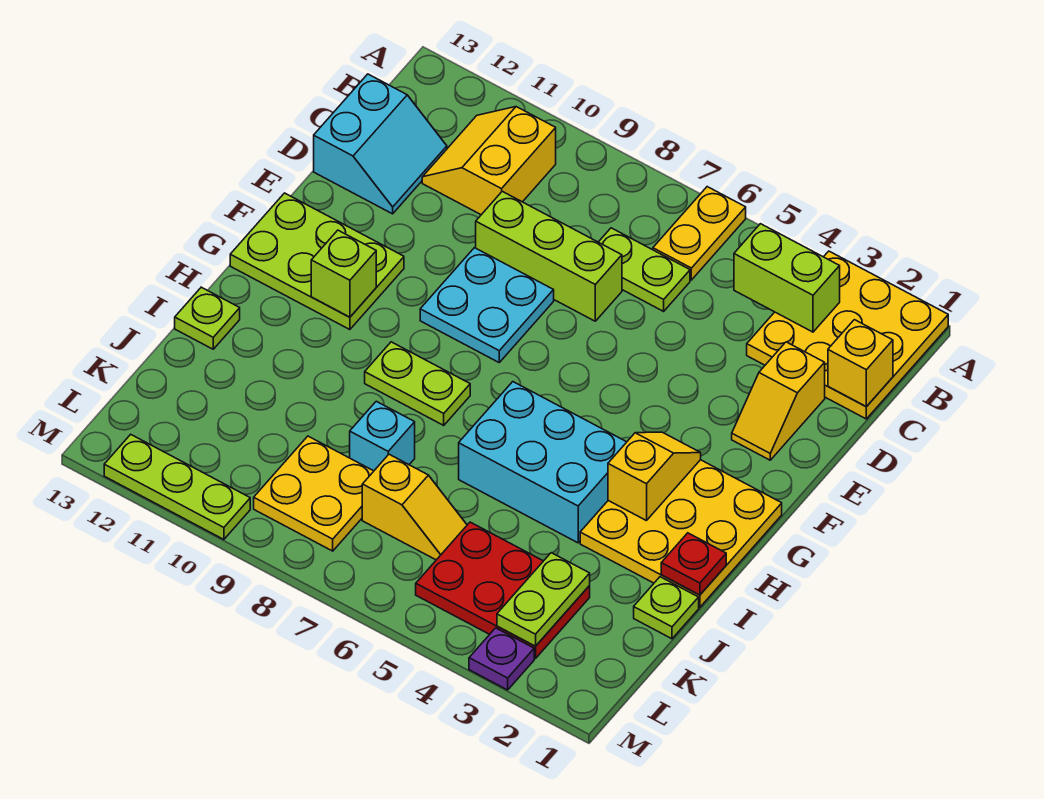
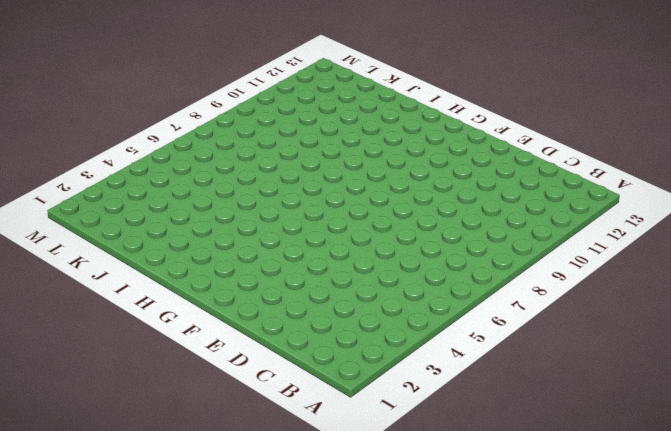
none -> yellow plate A1:C3 level 1
none -> yellow plate A6:B6 level 1
none -> yellow slope B10:C11 level 1 top 10

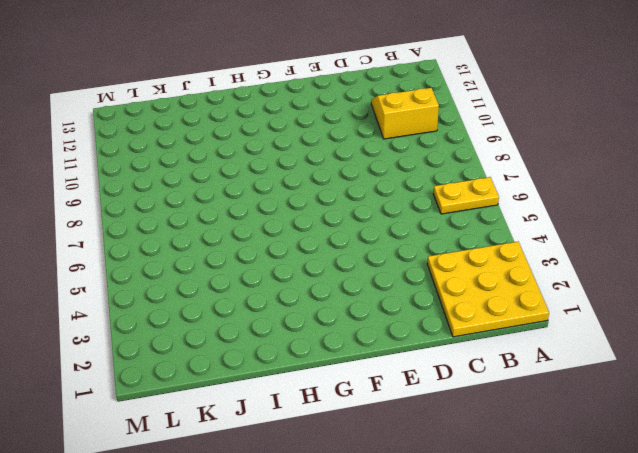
none -> lime plate C6:C7 level 1
none -> cyan slope C12:D13 level 1 top 13
none -> yellow slope D2:E2 level 1 top D

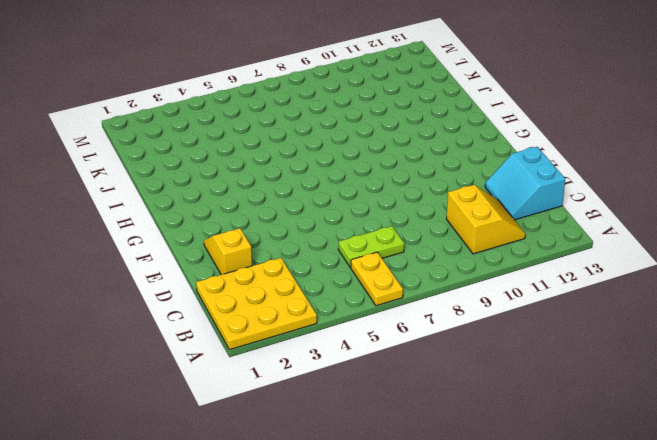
none -> lime brick D7:D9 level 1
none -> cyan plate E8:F9 level 1
none -> lime plate F11:G13 level 1

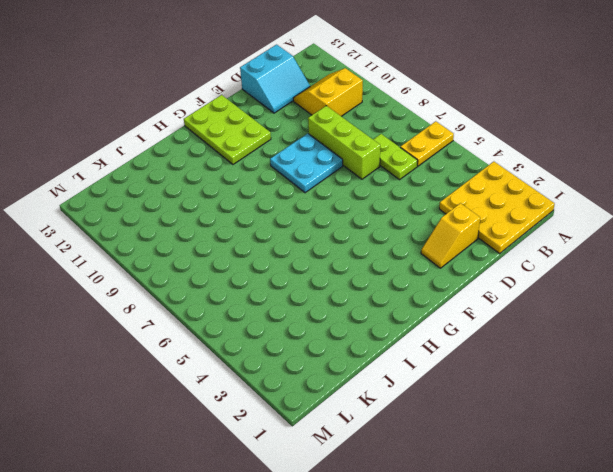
none -> yellow plate G1:I3 level 1
none -> cyan brick H4:I6 level 1
none -> lime plate H8:H9 level 1

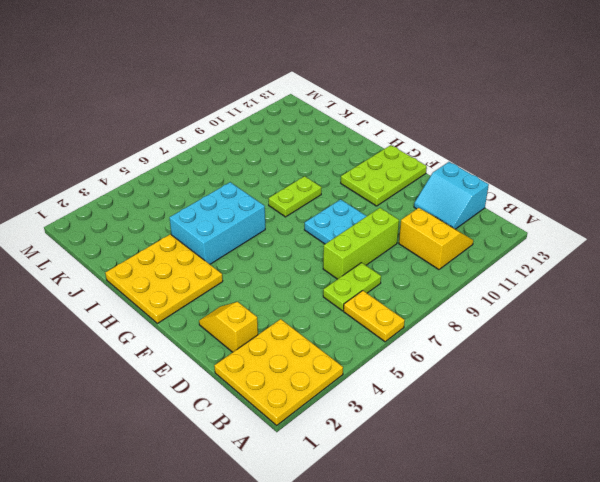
none -> lime plate I13 level 1
none -> lime plate J1 level 1
none -> cyan brick J8 level 1

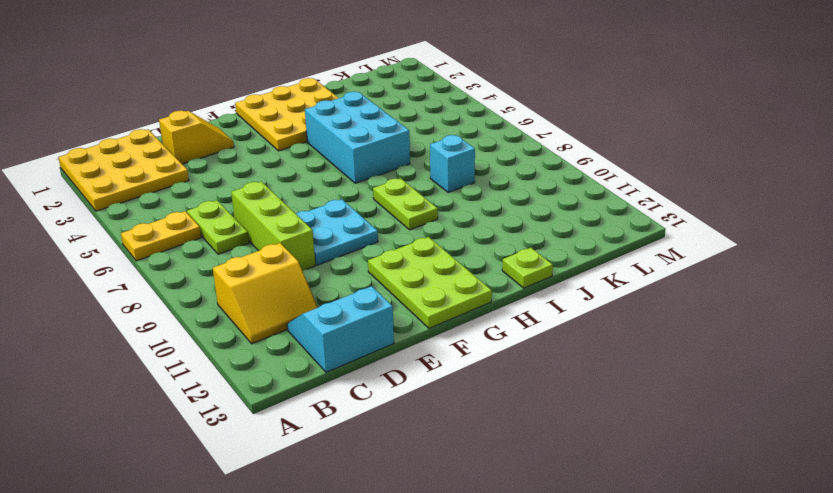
none -> lime plate J1 level 1
none -> red plate K3:L5 level 1
none -> yellow slope K6:K7 level 1 top 7

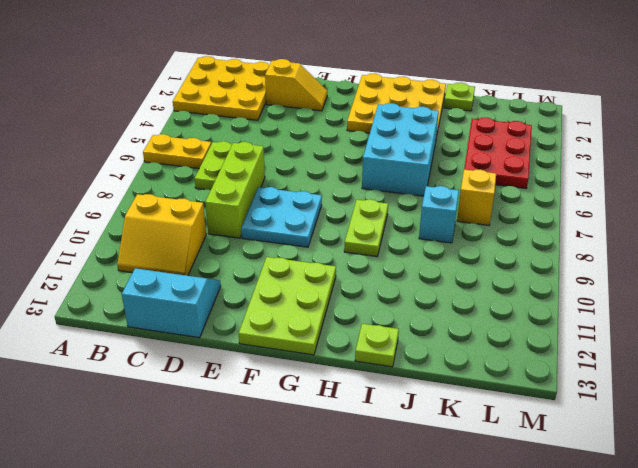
none -> yellow plate K8:L9 level 1
none -> purple plate M3 level 1
none -> lime plate M10:M12 level 1

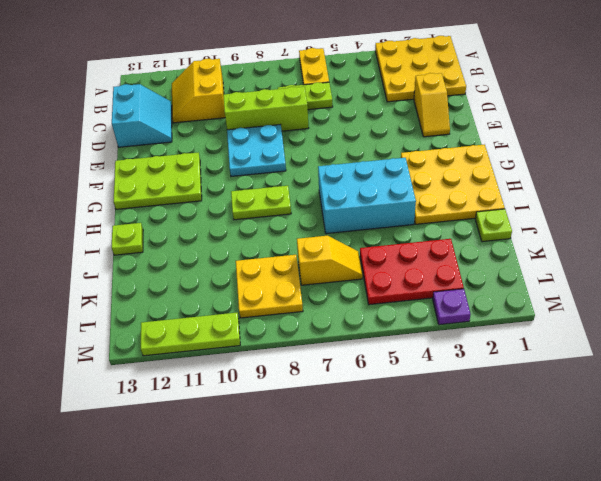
none -> cyan brick J8 level 1
none -> lime brick B3:B4 level 2
none -> yellow brick C1 level 2

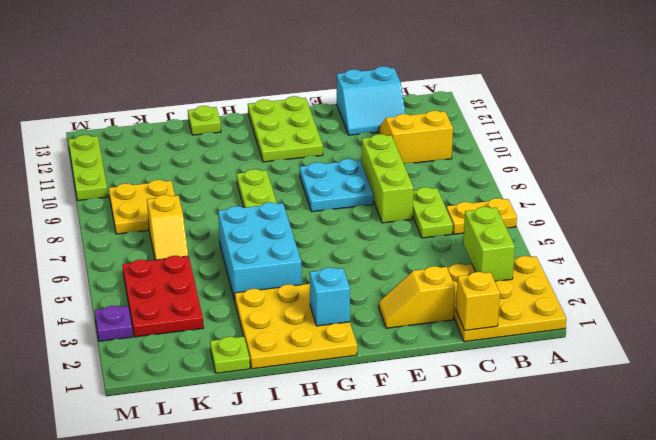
cyan brick G2 level 2 -> cyan brick J8 level 1
none -> yellow slope G3:H3 level 2 top H
none -> lime brick G11 level 2
none -> red plate I1 level 2

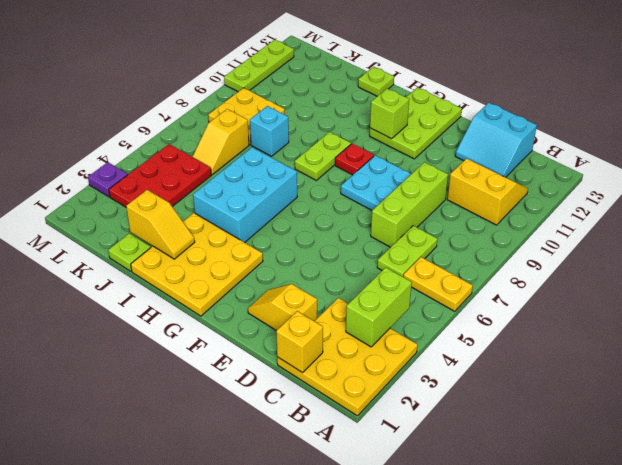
red plate G9 level 1 -> red plate I1 level 2
yellow slope I2:J2 level 2 top J -> yellow slope G3:H3 level 2 top H
none -> lime plate K3:L3 level 2

